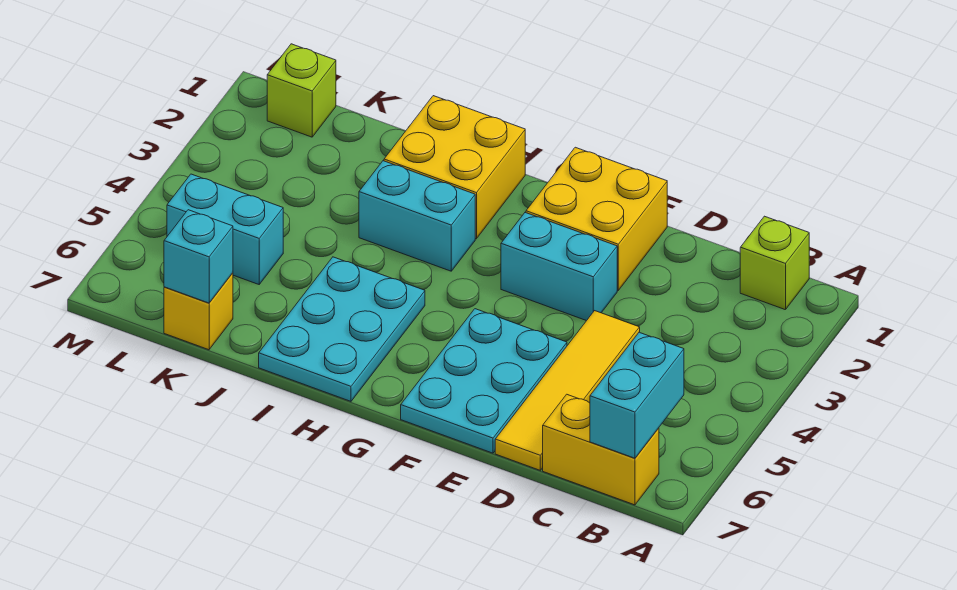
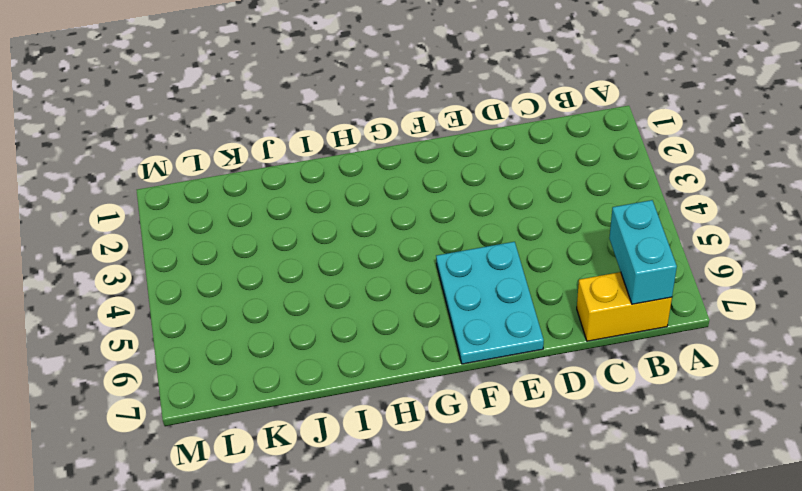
none -> lime brick B1 level 1
none -> yellow tile D4:D7 level 1
none -> yellow brick E1:F2 level 1

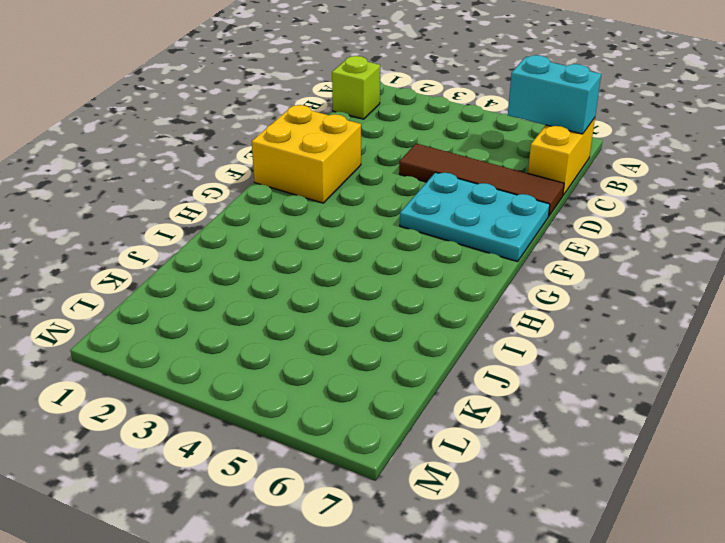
brown tile D4:D7 level 1 -> yellow tile D4:D7 level 1
none -> cyan brick E3:F3 level 1
none -> yellow brick H1:I2 level 1
none -> cyan brick H3:I3 level 1

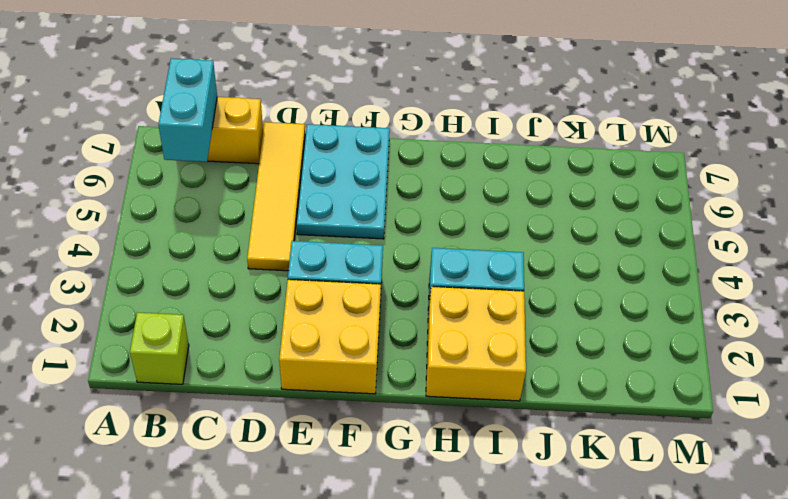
none -> cyan plate H5:I7 level 1
none -> cyan brick K5:L5 level 1
none -> yellow brick K7 level 1

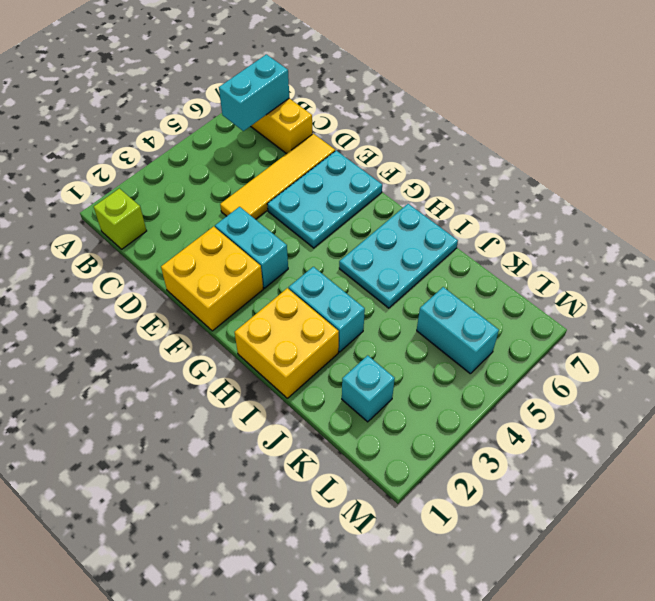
cyan brick K2 level 1 -> cyan brick K7 level 2
none -> yellow brick K7 level 1
none -> lime brick L1 level 1

